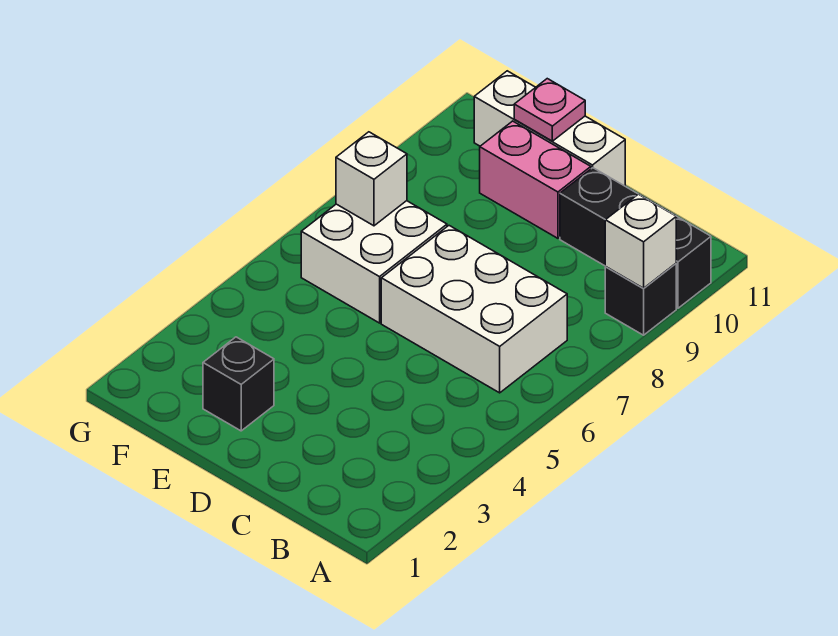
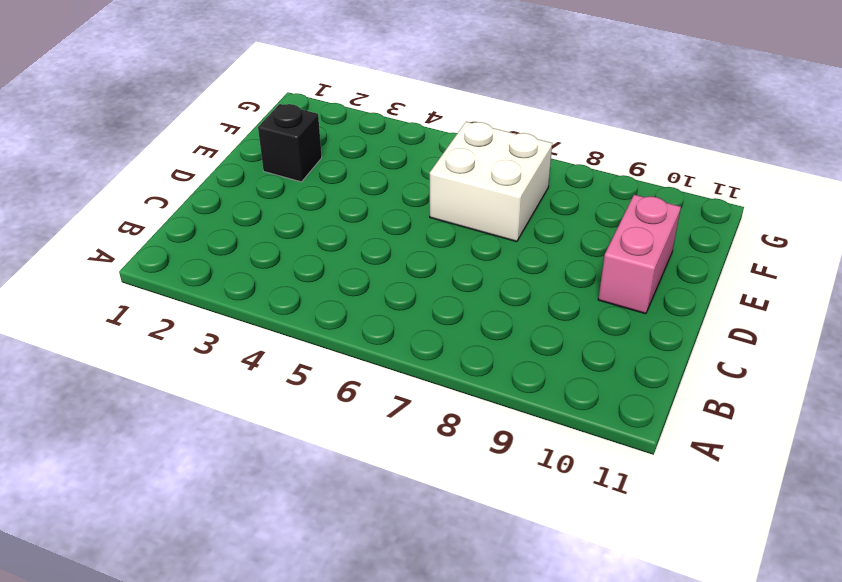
none -> black brick A9 level 1
none -> black brick A10:C10 level 1

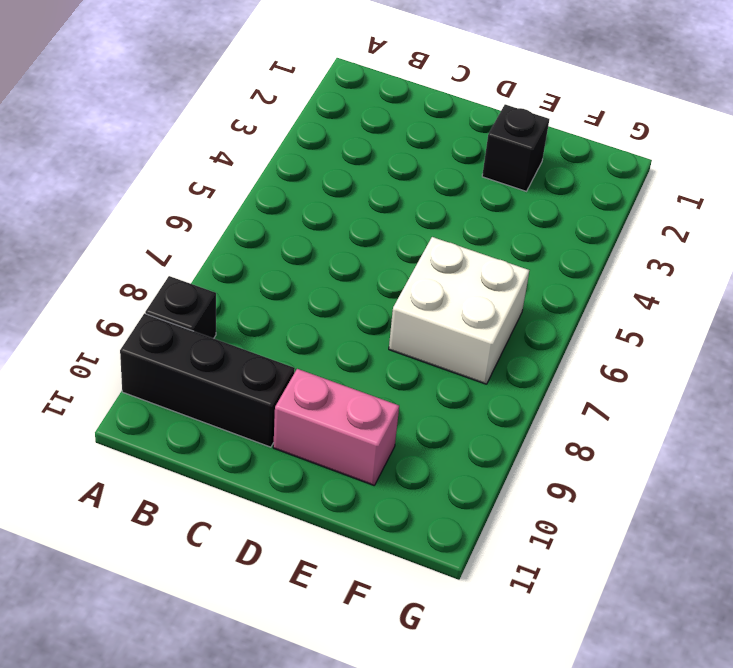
none -> white brick B6:D7 level 1
none -> white brick D11:F11 level 1

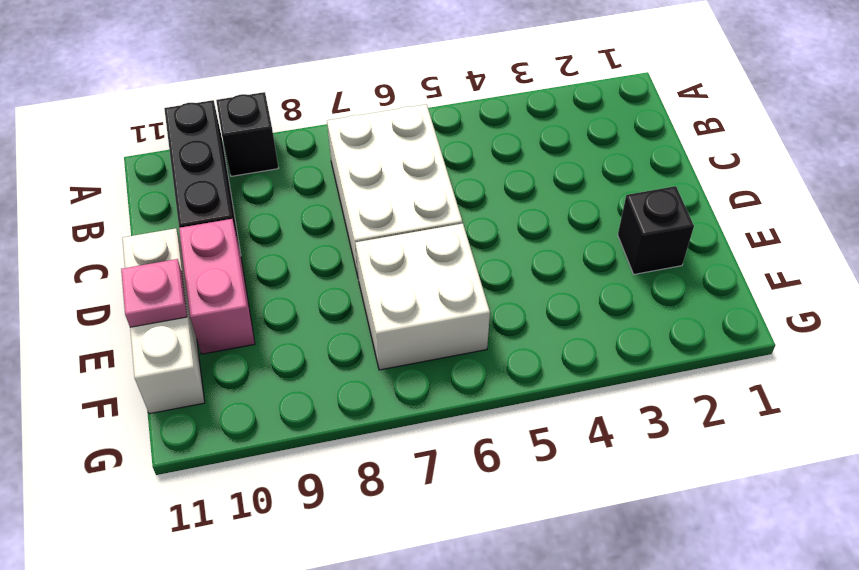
none -> white brick A9 level 2
none -> white brick F7 level 2

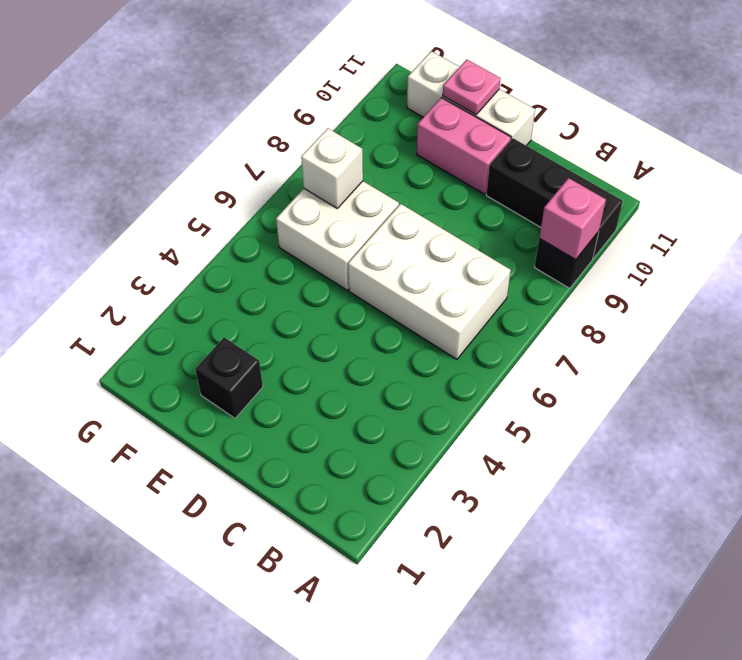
pink brick A9 level 2 -> white brick A9 level 2

